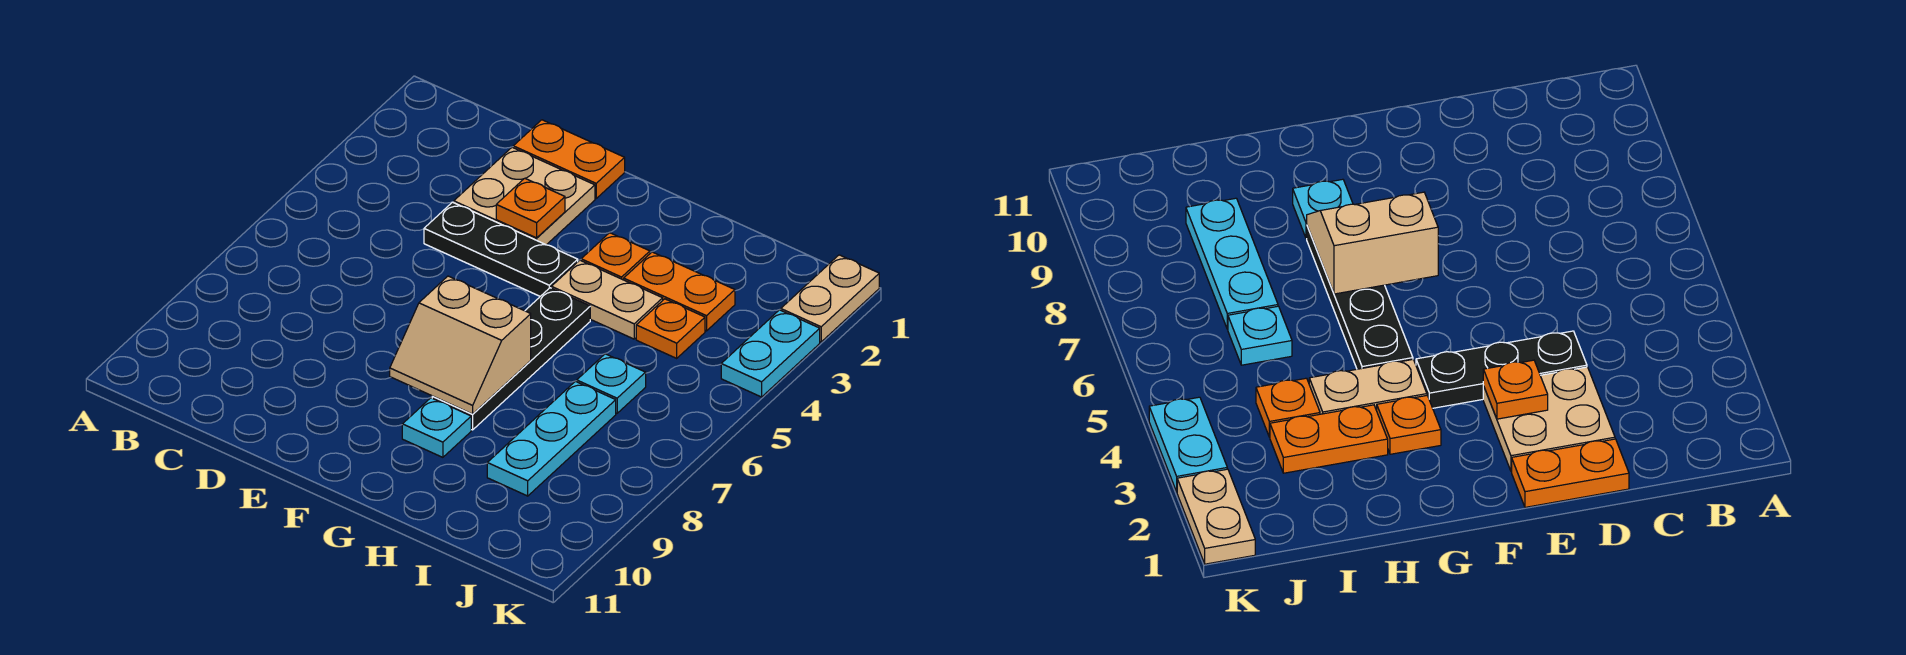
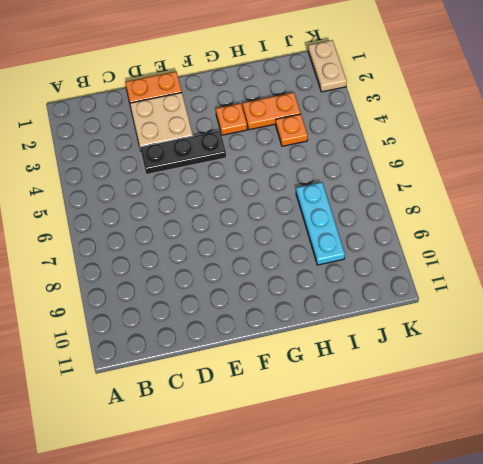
none -> tan plate G4:H4 level 1
none -> black plate G5:G8 level 1
none -> cyan plate G9 level 1

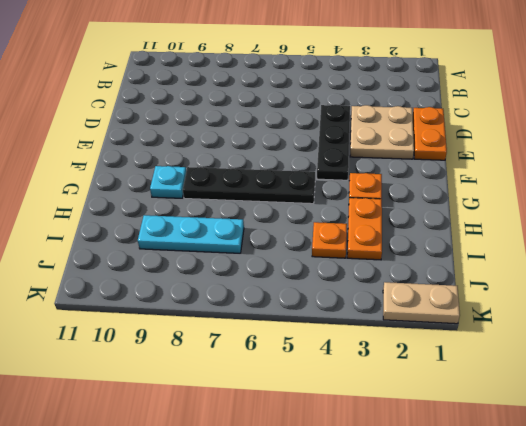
none -> tan plate G4:H4 level 1
none -> cyan plate I6 level 1
none -> cyan plate K3:K4 level 1

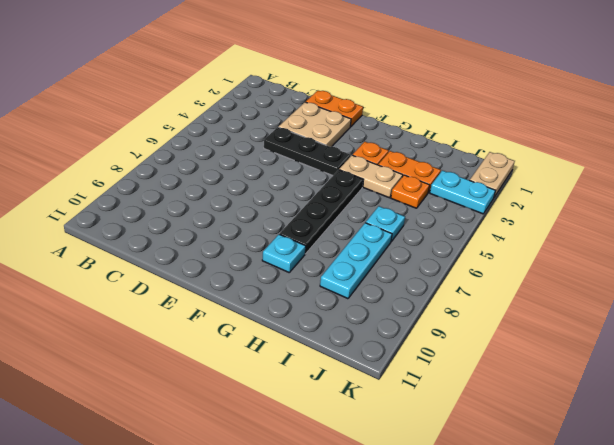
cyan plate J3:K3 level 1 -> cyan plate K3:K4 level 1
none -> orange plate E3 level 2
none -> tan slope F7:G8 level 2 top 7

